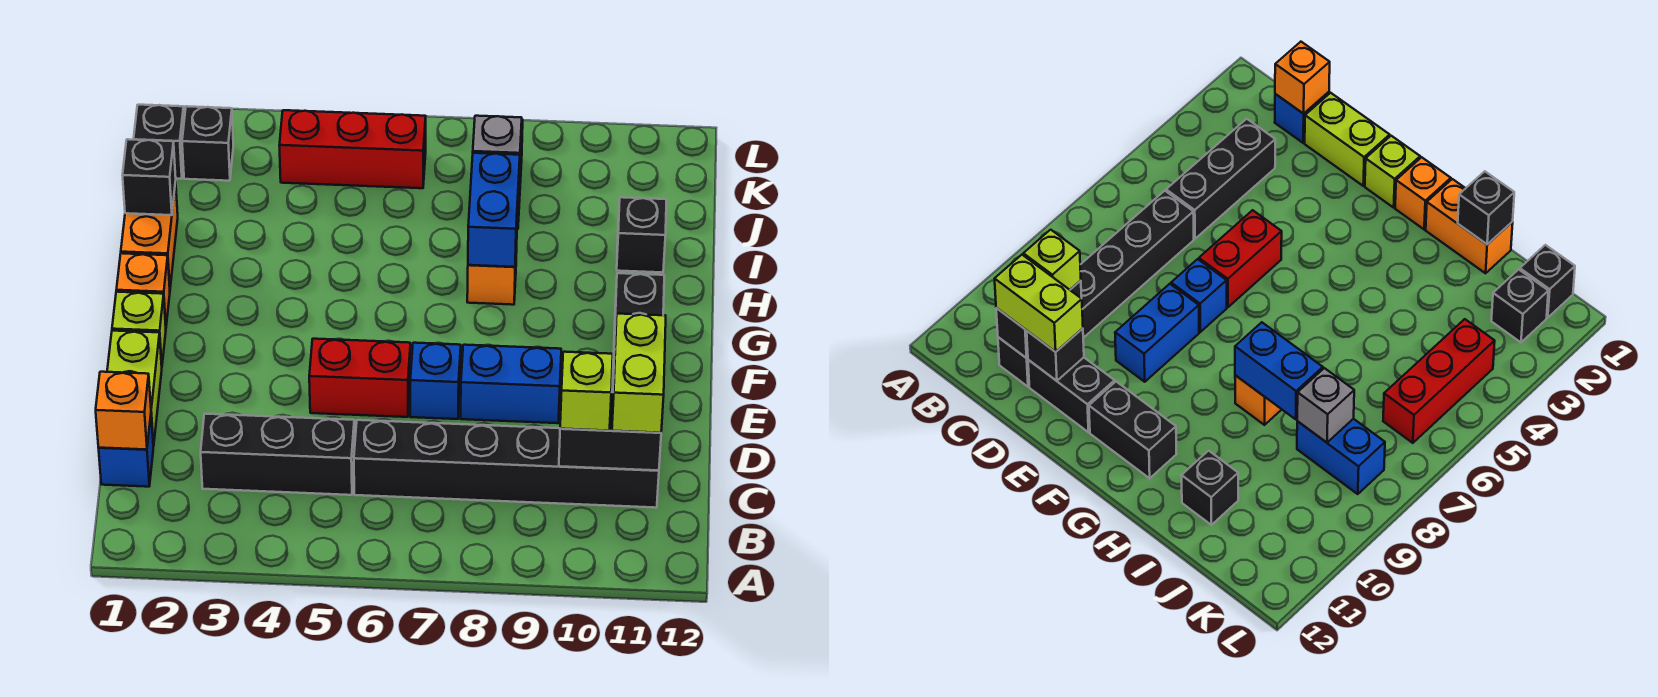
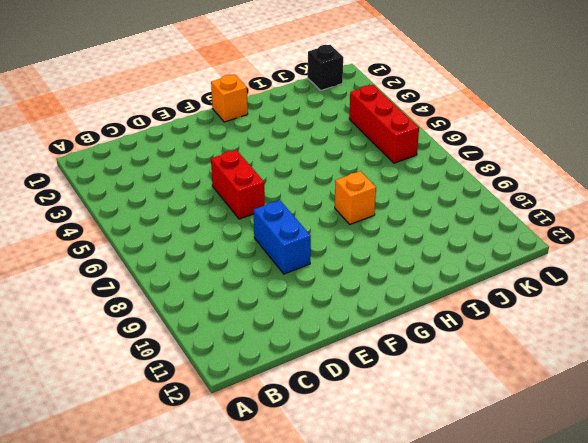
none -> blue brick C1 level 1
none -> black brick C3:C5 level 1
none -> black brick C6:C11 level 1

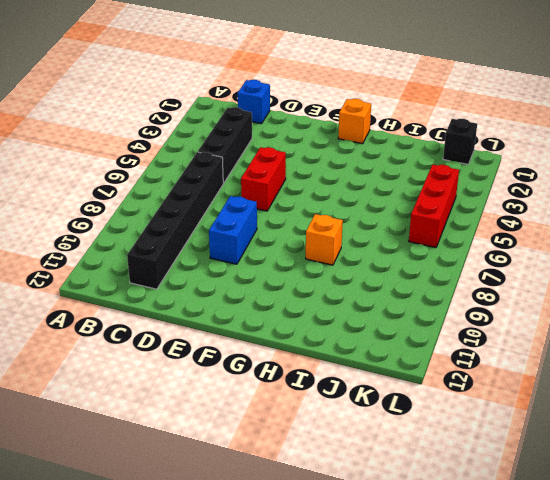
none -> lime brick D1:E1 level 1
none -> black brick D11:E11 level 1
none -> blue brick E7 level 1

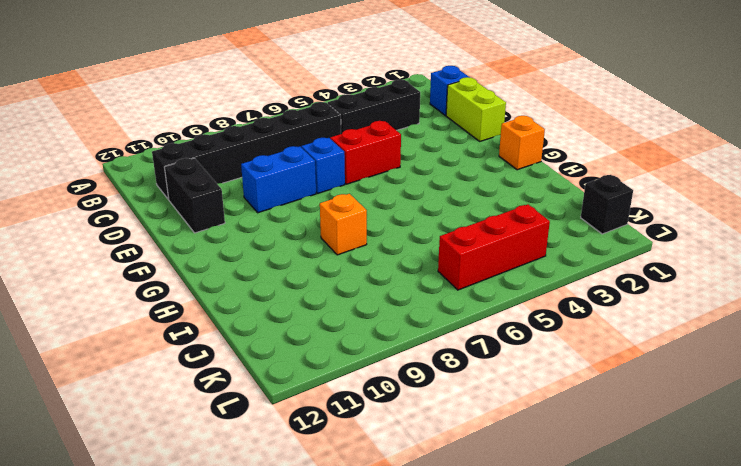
none -> lime brick F1 level 1
none -> black brick F11:G11 level 1
none -> orange brick H1:I1 level 1

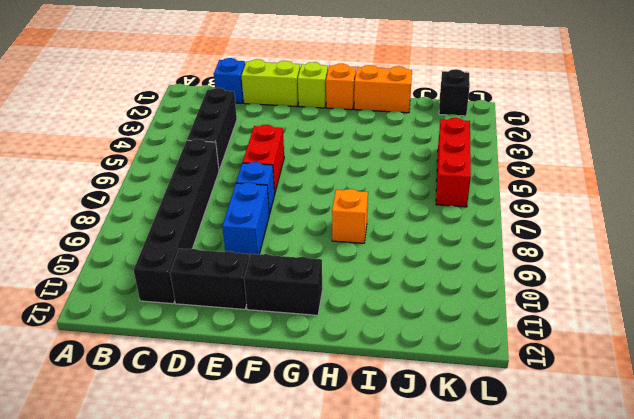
none -> black brick I11 level 1
none -> blue brick J8:K8 level 1
none -> black brick K2 level 1

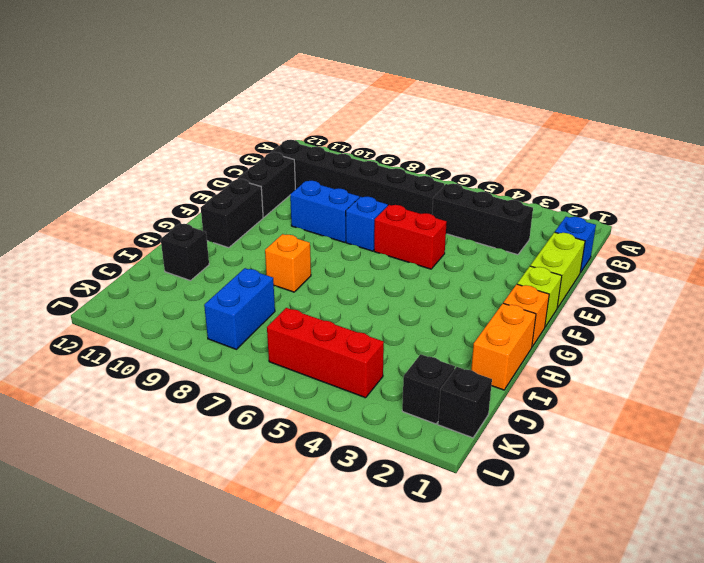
none -> orange brick C1 level 2
none -> black brick C10:C11 level 2
none -> black brick D11 level 2

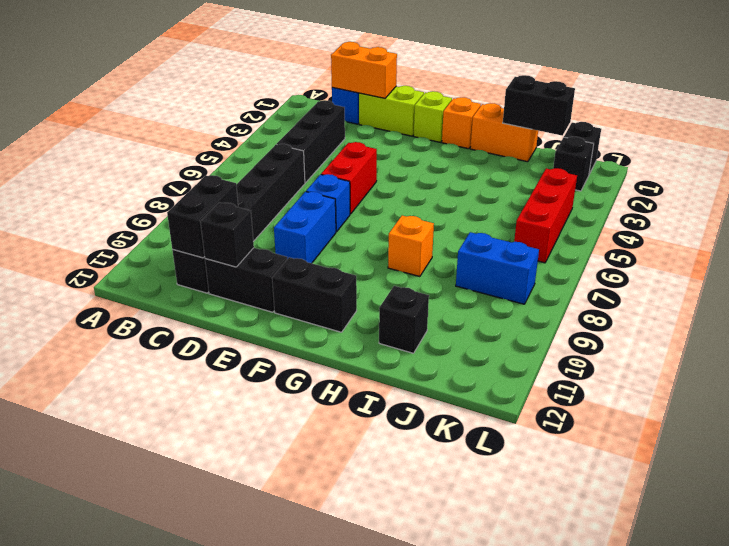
orange brick C1:D1 level 2 -> orange brick C1 level 2
black brick I1:J1 level 2 -> black brick I1 level 2
none -> blue brick H8:I8 level 2
none -> grey brick J8 level 2
none -> lime brick C10 level 3

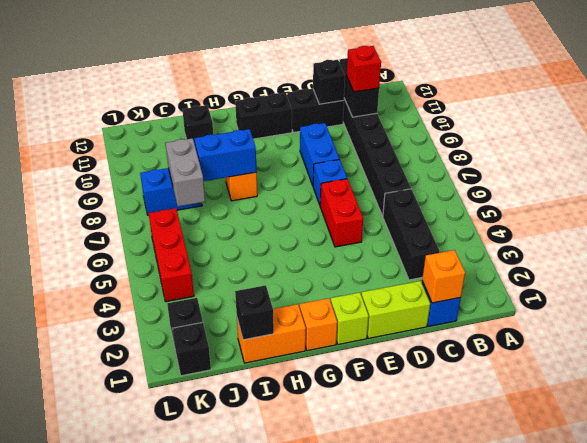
red brick C10 level 3 -> lime brick C10 level 3
grey brick J7:J8 level 2 -> grey brick J8 level 2
none -> lime brick C11:D11 level 3

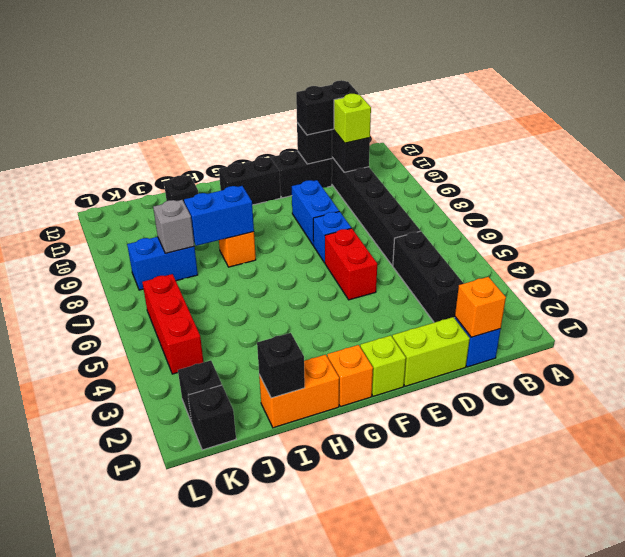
black brick C11:D11 level 3 -> lime brick C11:D11 level 3

